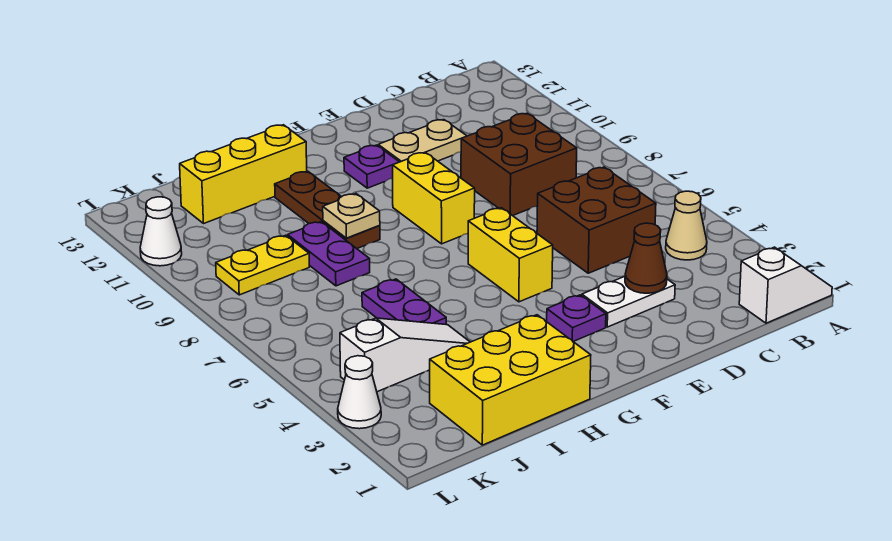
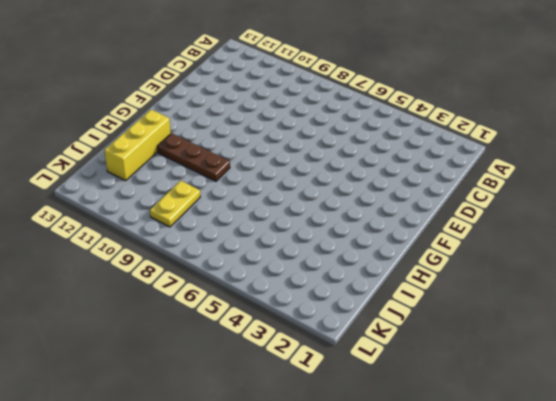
none -> white slope A1:B1 level 1 top B
none -> tan cone B4 level 1
none -> brown brick C5:D6 level 1

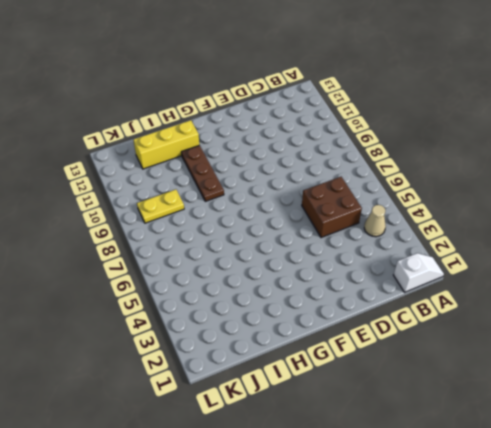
none -> brown brick C8:D9 level 1
none -> white plate D3:E3 level 1
none -> tan plate D11:E11 level 1

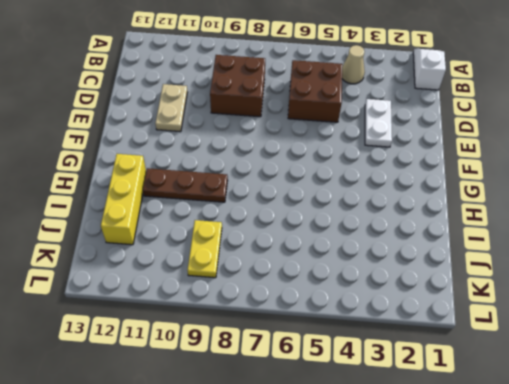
none -> purple plate F3 level 1
none -> yellow brick F5:F6 level 1
none -> yellow brick F8:F9 level 1

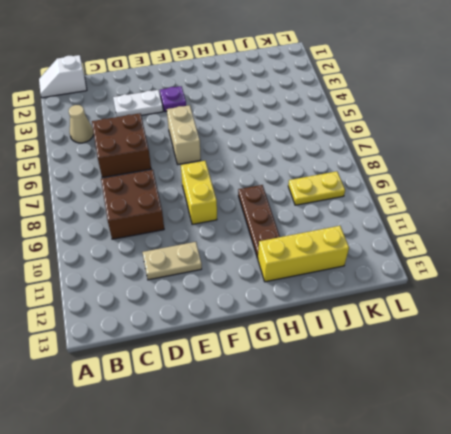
tan brick F5:F6 level 1 -> yellow brick F5:F6 level 1
none -> purple plate F11 level 1
none -> yellow brick H1:J2 level 1
none -> white slope I4:K4 level 1 top K

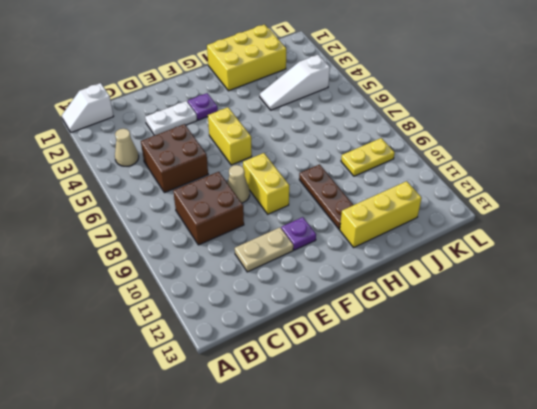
tan cone E8 level 1 -> none
none -> purple plate I5:I6 level 1
none -> purple plate I8:I9 level 1
none -> white cone L3 level 1

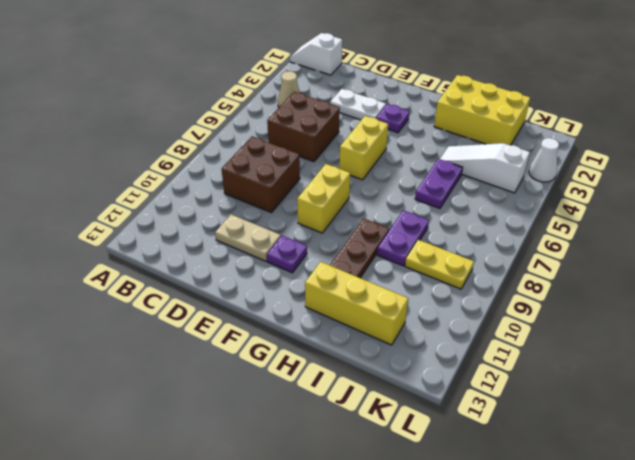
none -> white cone L11 level 1
none -> brown cone D3 level 2
none -> tan plate H9 level 2

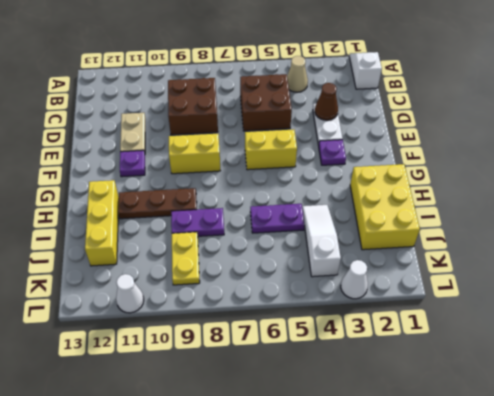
none -> tan plate H9 level 2

